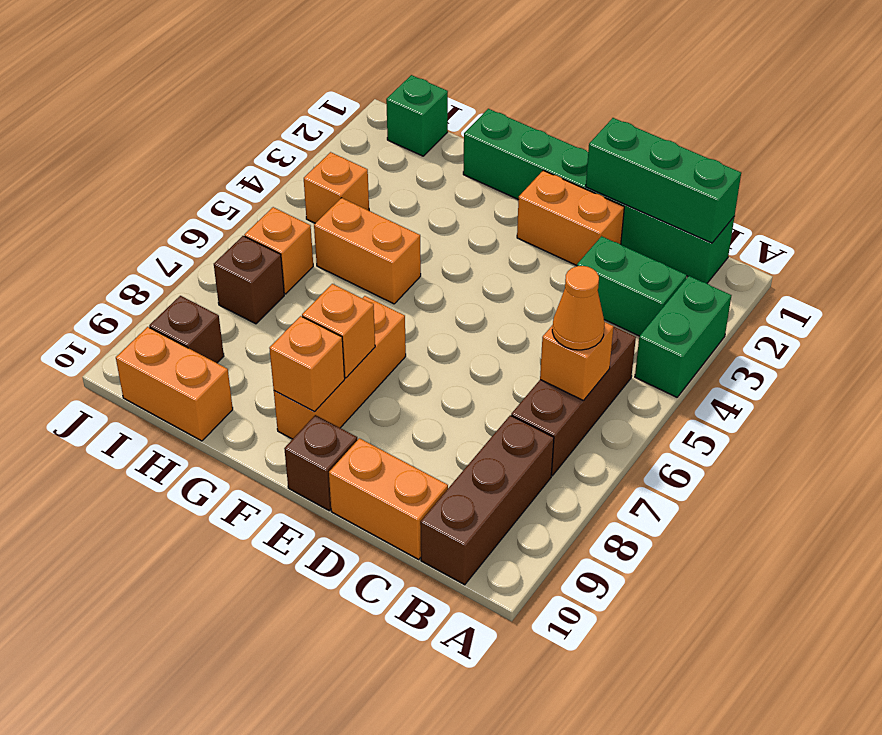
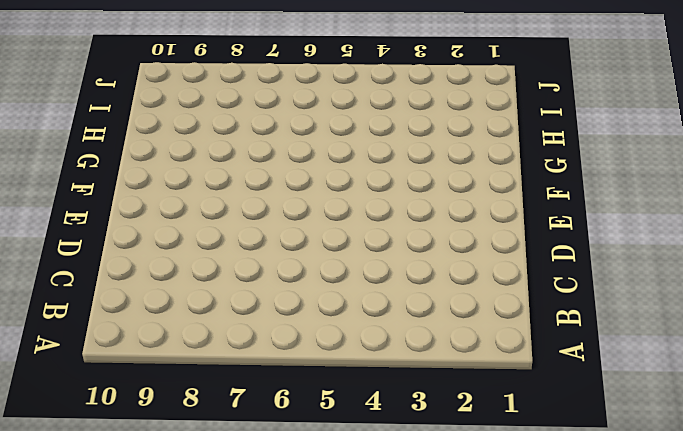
none -> green brick A3:A4 level 1
none -> green brick B1:G1 level 1
none -> green brick B3:C3 level 1

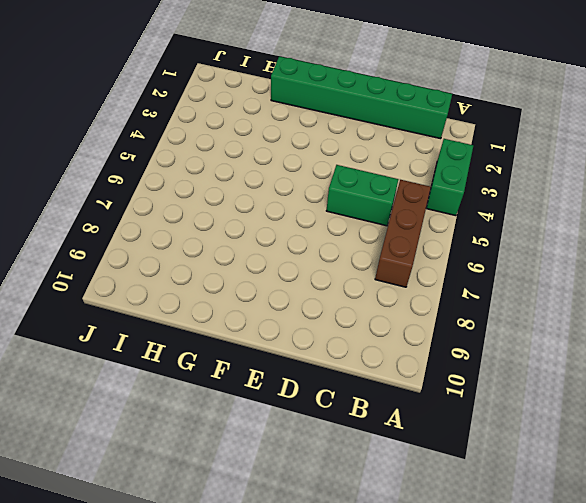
green brick C5:D5 level 1 -> green brick B3:C3 level 1
none -> brown brick B8:B10 level 1
none -> orange brick C10:D10 level 1
none -> orange brick D2:E2 level 1

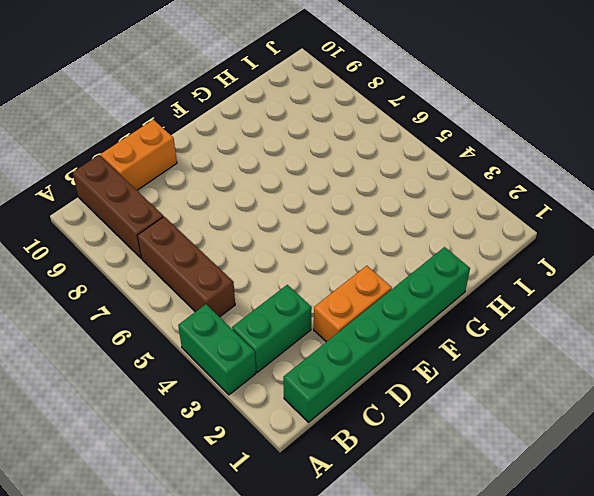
none -> brown brick E10 level 1
none -> orange brick F7:F9 level 1
none -> orange brick G5:H5 level 1

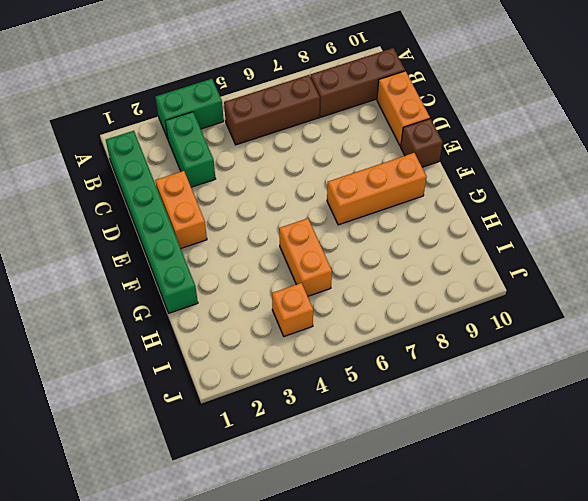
none -> orange brick H10:I10 level 1
none -> green brick I1 level 1
none -> orange brick I6 level 1

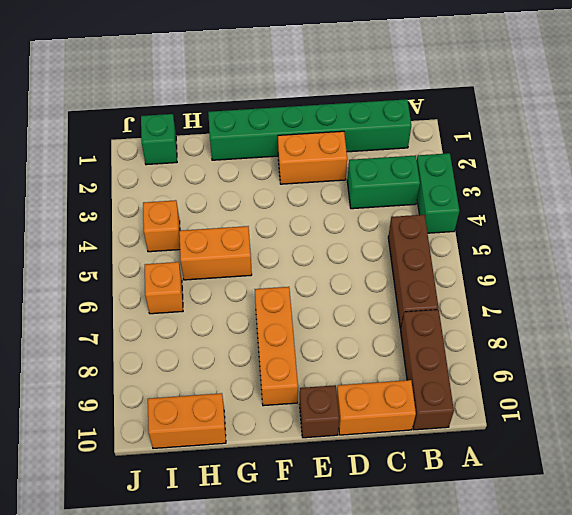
none -> brown brick I7 level 1
none -> brown brick I9 level 1
none -> green brick B1:D1 level 2

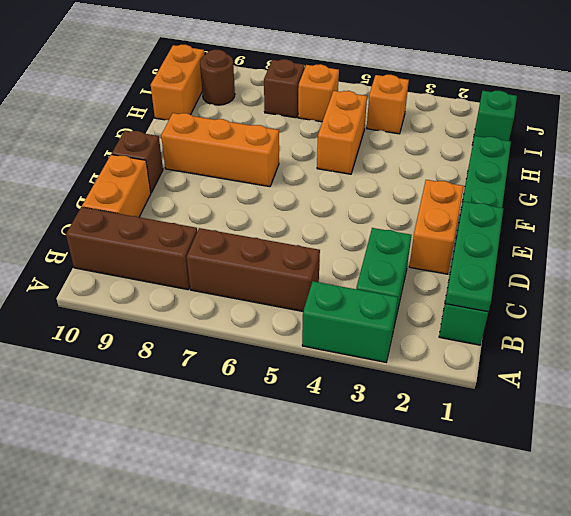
green plate B1:D1 level 2 -> green brick B1:D1 level 2
brown round brick I9 level 1 -> brown brick I9 level 1
none -> orange brick B6 level 2
none -> orange brick F8 level 2
none -> orange brick F9 level 2

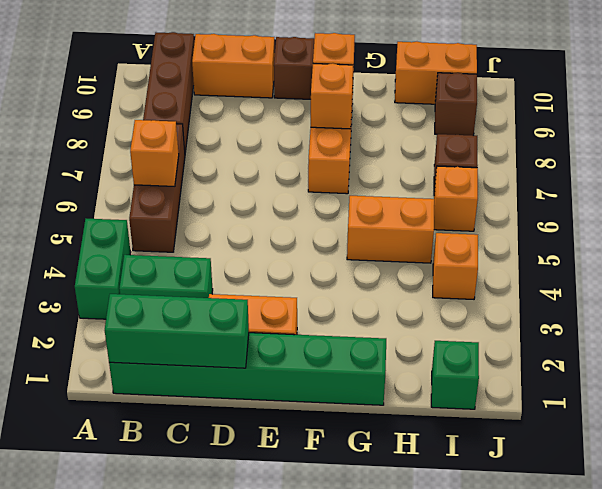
none -> orange cone B6 level 3

